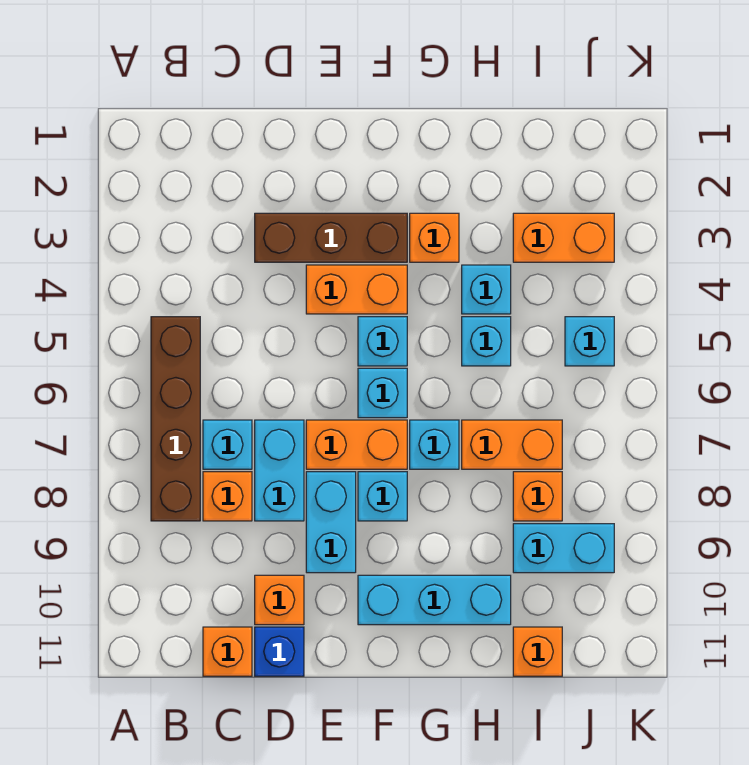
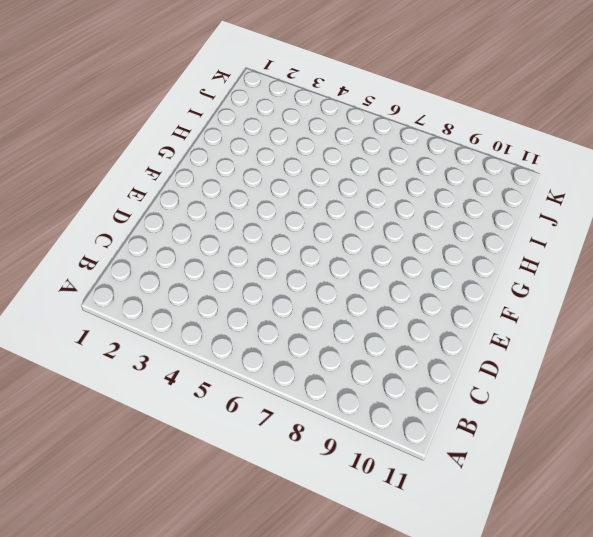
none -> brown brick B5:B8 level 1
none -> cyan brick C7 level 1
none -> orange brick C8 level 1

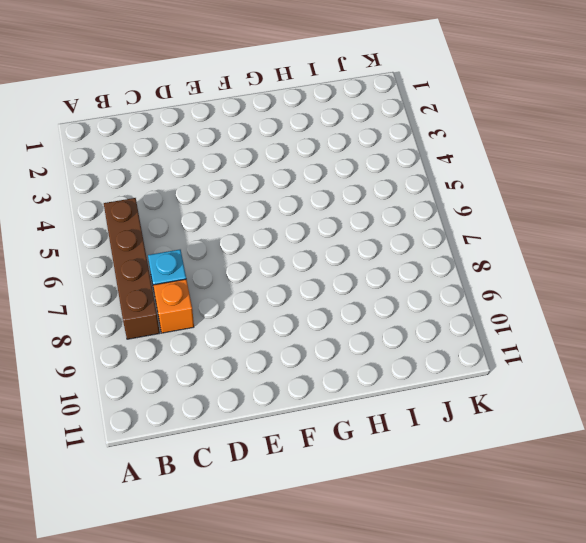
none -> orange brick C11 level 1
none -> brown brick D3:F3 level 1
none -> cyan brick D7:D8 level 1

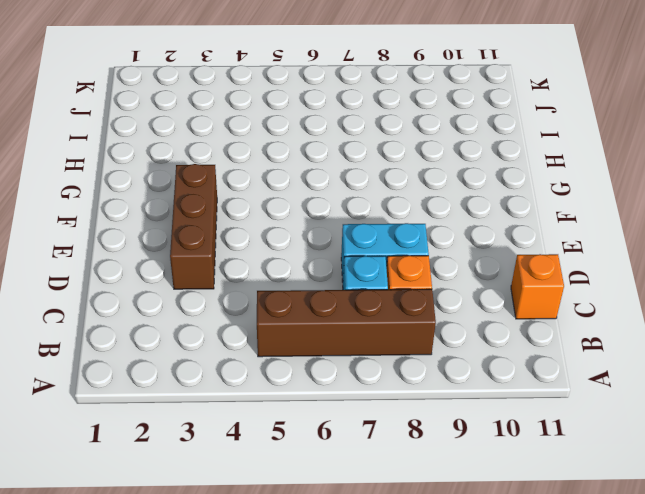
none -> orange brick D10 level 1
none -> blue brick D11 level 1
none -> orange brick E4:F4 level 1

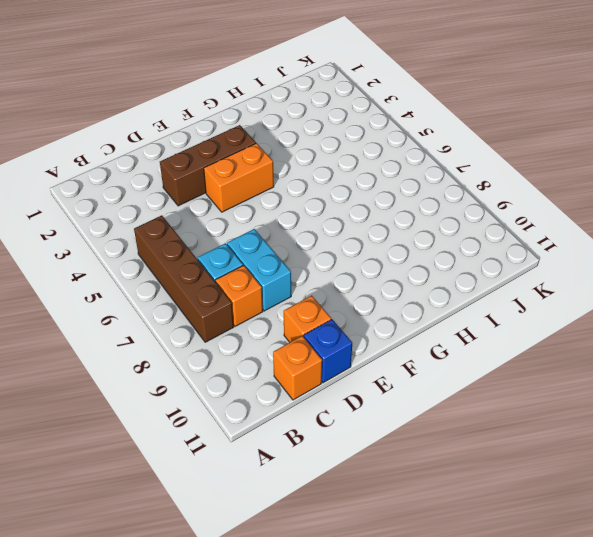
none -> orange brick E7:F7 level 1
none -> cyan brick E8:E9 level 1
none -> cyan brick F5 level 1

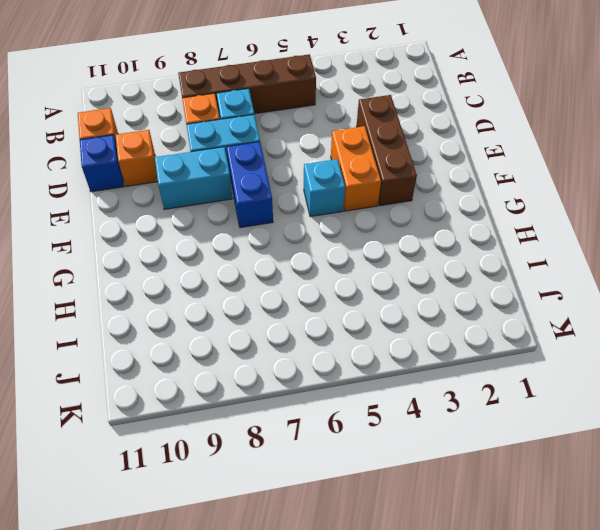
blue brick E7:F7 level 1 -> orange brick E7:F7 level 1
none -> cyan brick F6 level 1
none -> cyan brick F8 level 1
none -> cyan brick F10:H10 level 1

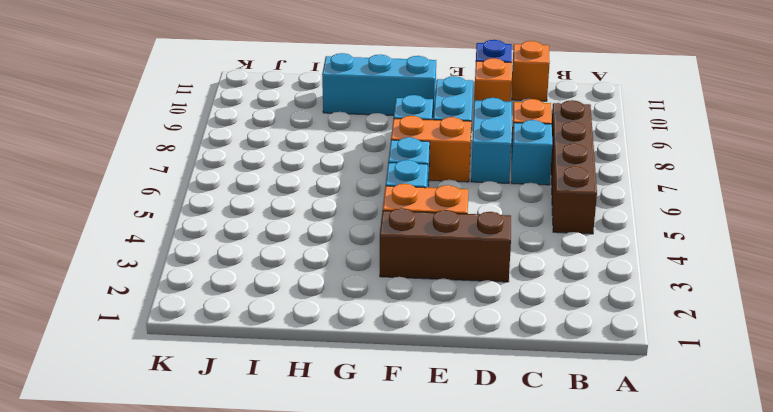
none -> orange brick G3 level 1
none -> cyan brick G7 level 1
none -> cyan brick H4 level 1

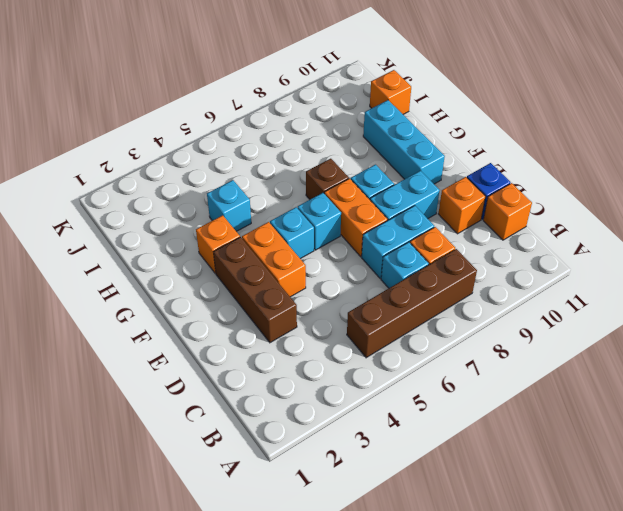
brown brick G7 level 1 -> cyan brick G7 level 1
none -> cyan brick H5 level 1
none -> orange brick H7:I7 level 1
none -> orange brick I3:J3 level 1

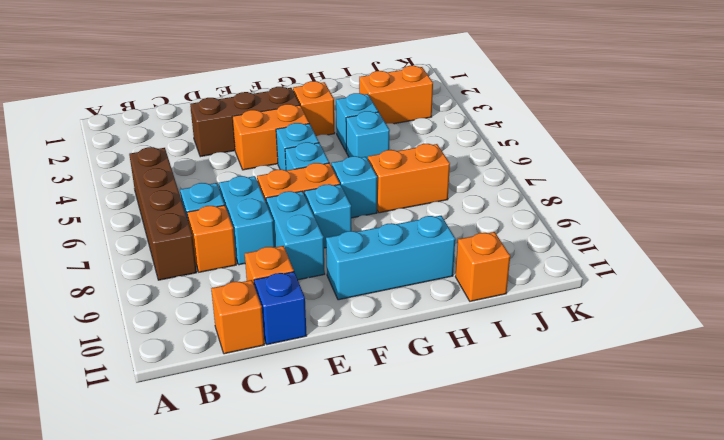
none -> orange brick I8 level 1
none -> cyan brick I9:J9 level 1
none -> cyan brick J5 level 1

